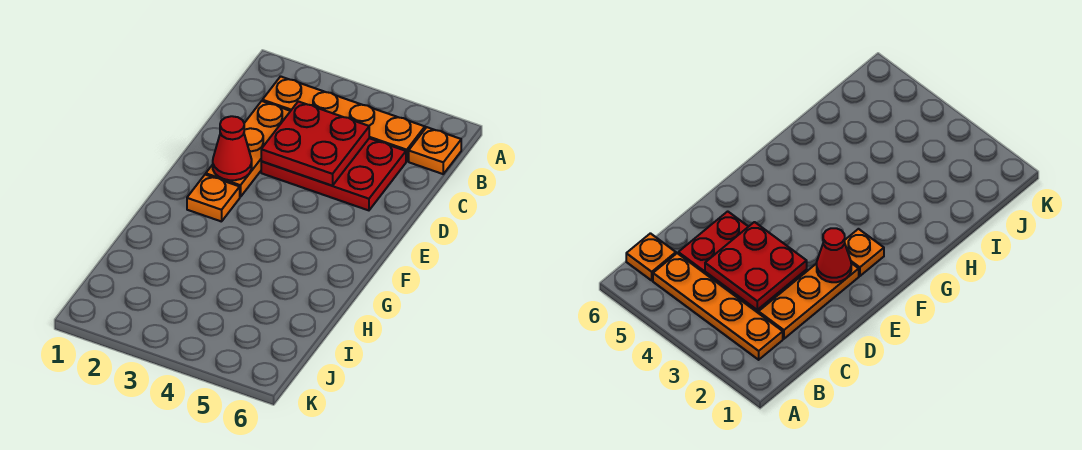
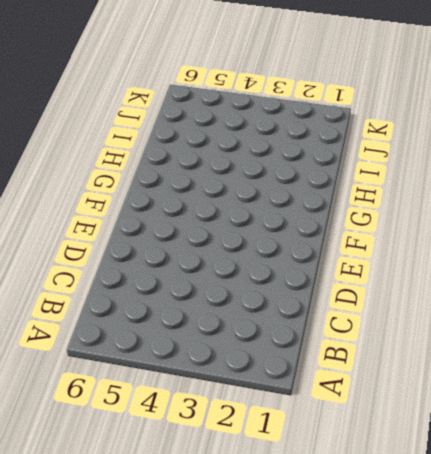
none -> orange plate B2:B5 level 1
none -> orange plate B6 level 1

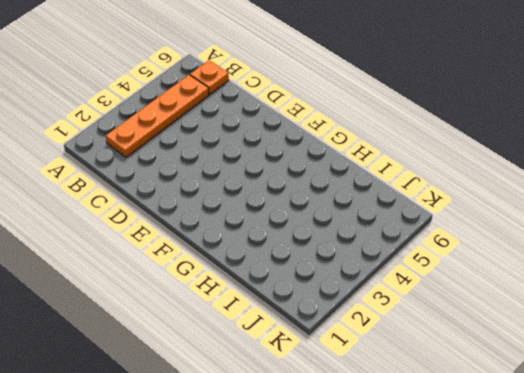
none -> orange plate C2:E2 level 1
none -> red plate C3:D5 level 1

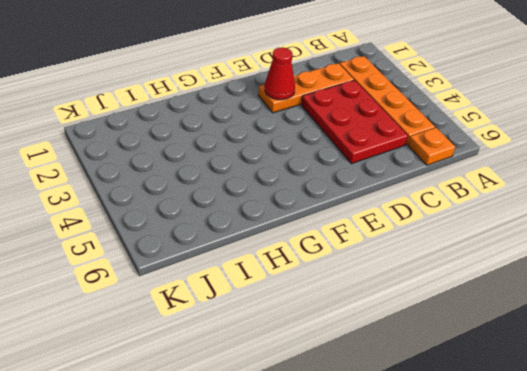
none -> orange plate F2 level 1
none -> red plate C3:D4 level 2

